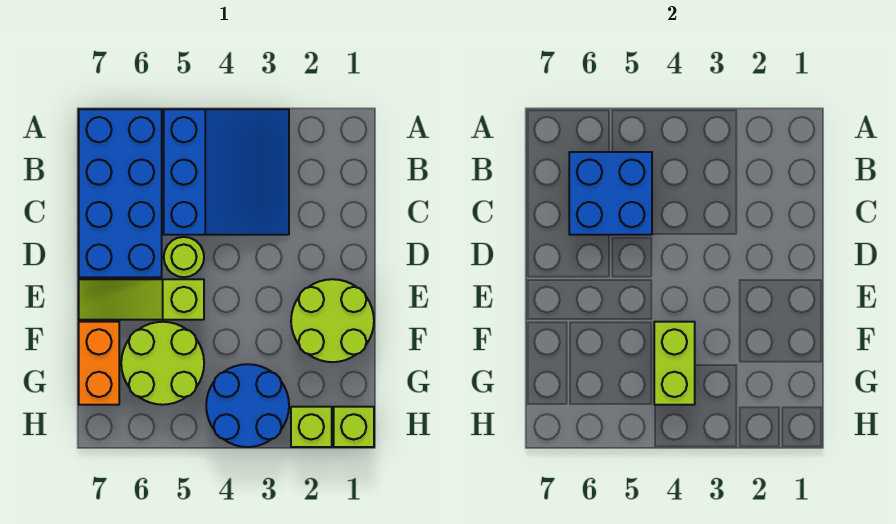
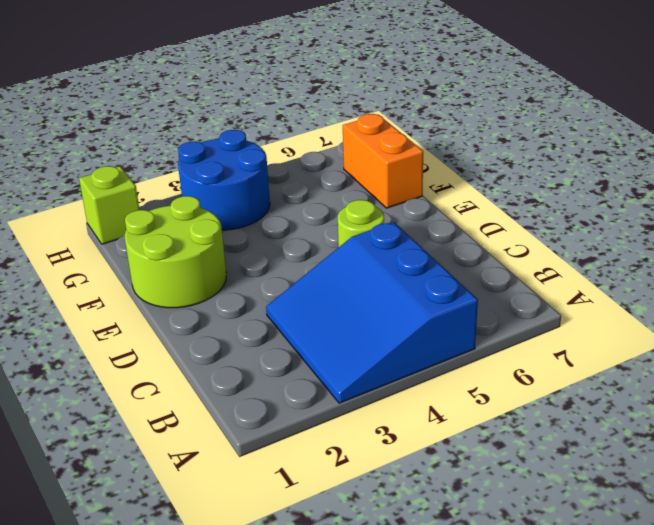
none -> blue brick A6:D7 level 1
none -> lime slope E5:E7 level 1 top 5
none -> lime round brick F5:G6 level 1

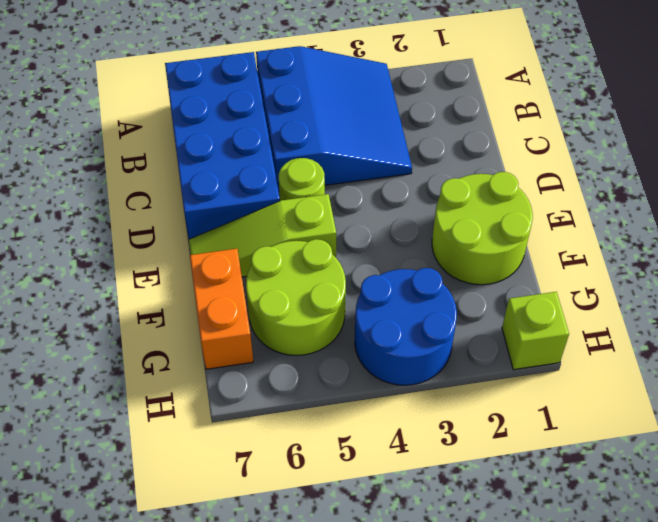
none -> lime brick H2 level 1
none -> blue brick B5:C6 level 2
none -> lime brick F4:G4 level 2

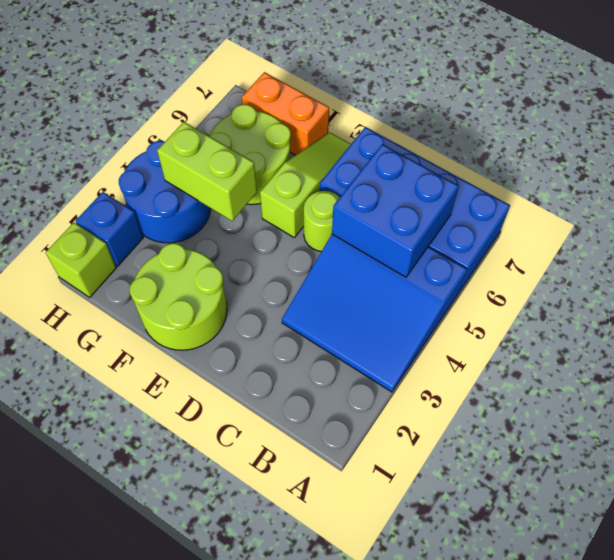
blue brick H2 level 1 -> lime brick H2 level 1

